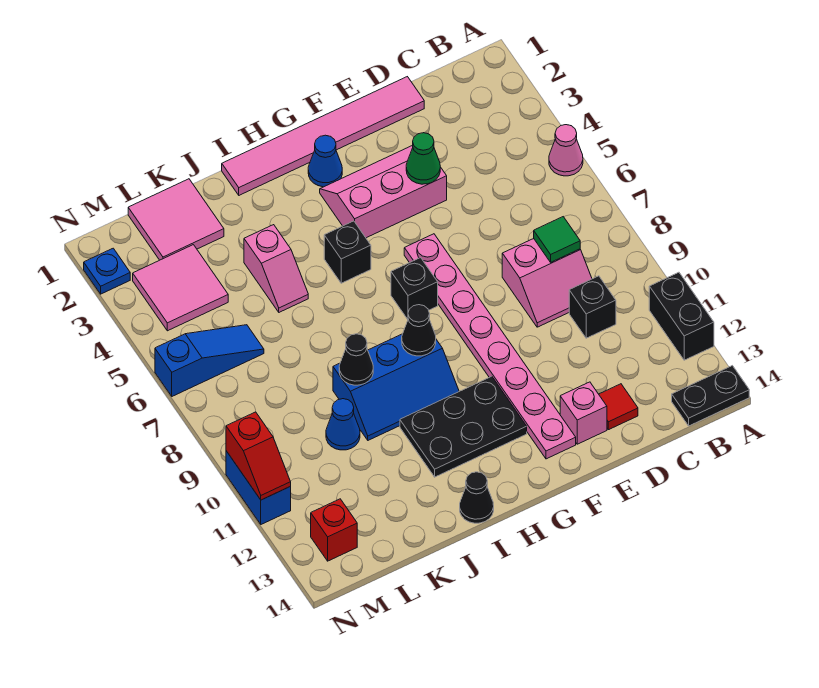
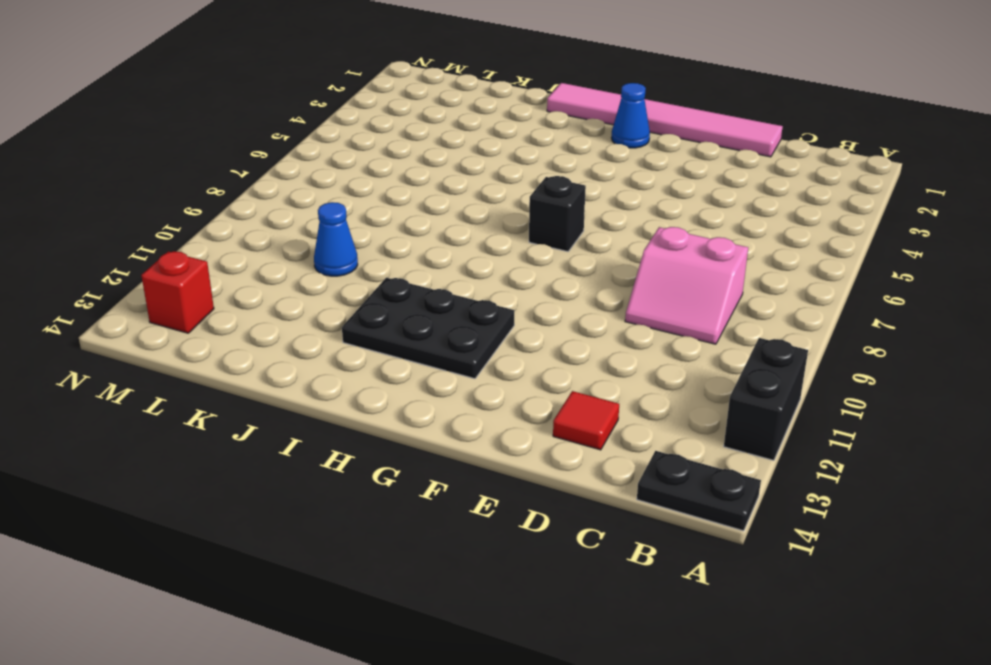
none -> pink cone A5 level 1
none -> black brick C10 level 1
none -> pink slope E3:G4 level 1 top 4

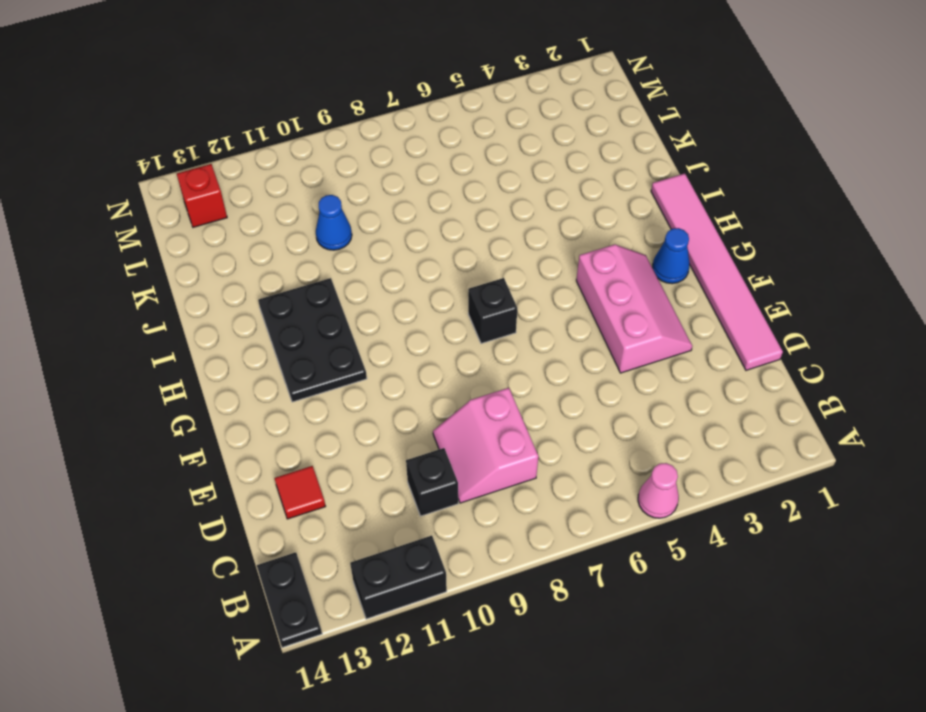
none -> pink brick E13 level 1
none -> pink plate F6:F13 level 1
none -> black brick H5 level 1

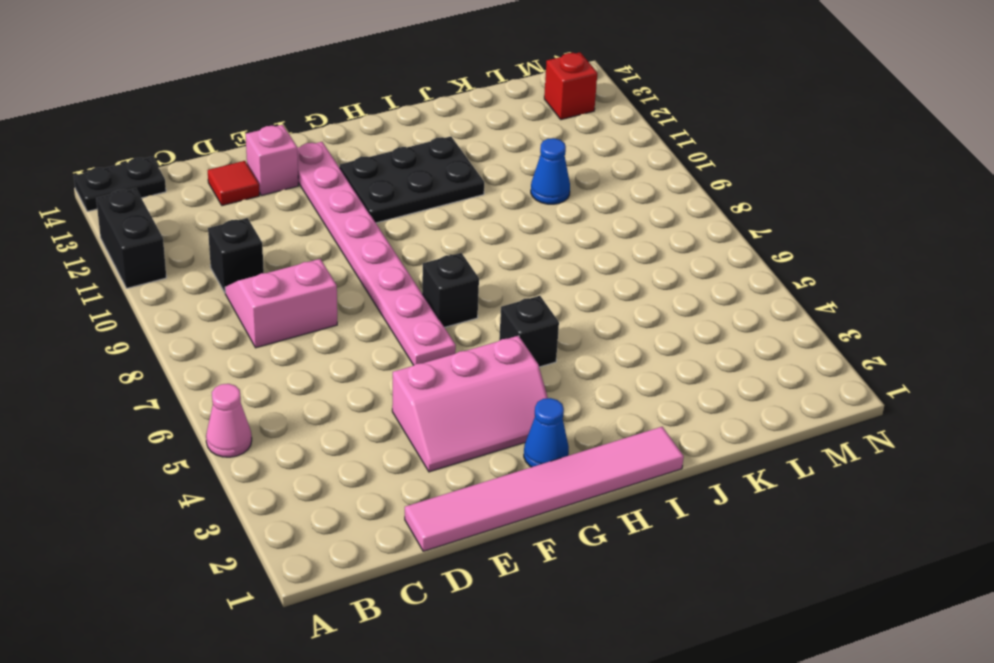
none -> blue slope H9:J10 level 1 top 9
none -> black cone I14 level 1
none -> pink slope J4:J5 level 1 top 4

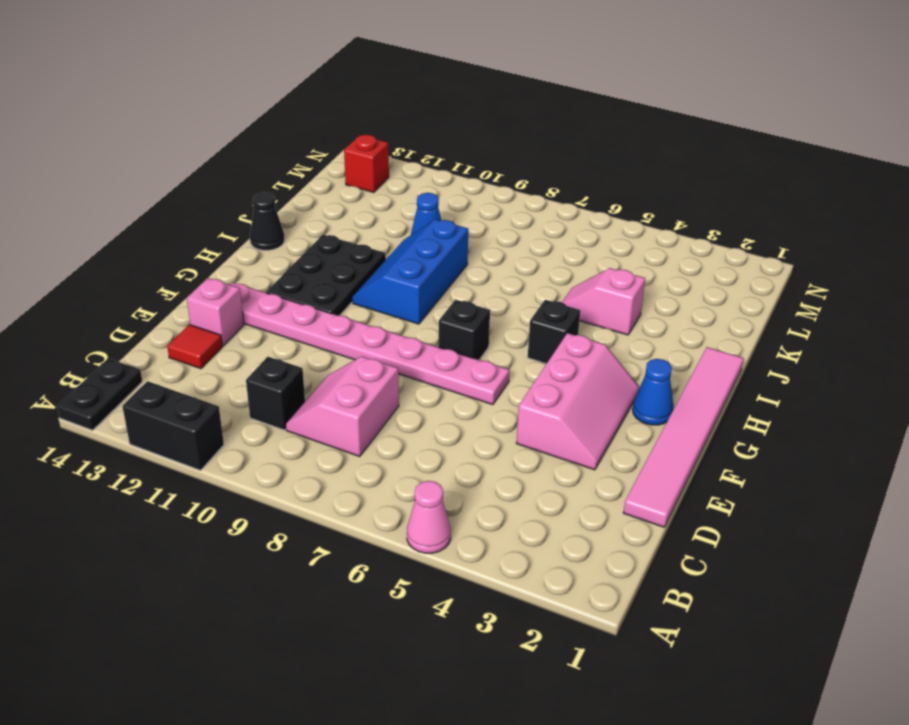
none -> pink tile K1:L2 level 1
none -> pink tile L3:M4 level 1
none -> blue slope L6:N6 level 1 top N

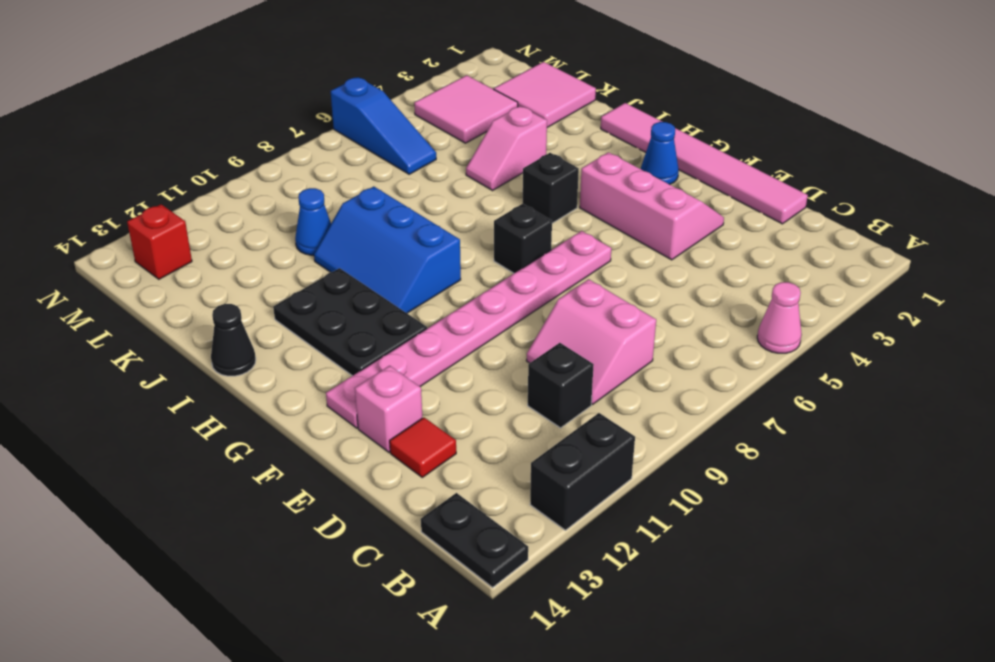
none -> blue plate N2 level 1
none -> blue brick N10:N11 level 1
none -> green tile C8 level 2

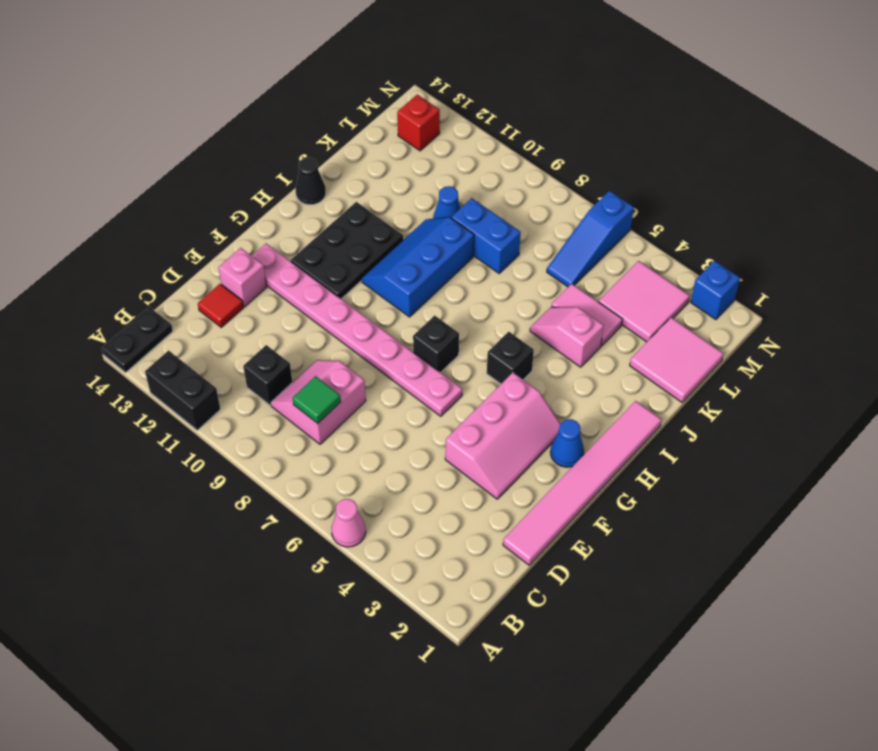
pink tile K4:K5 level 1 -> none
blue brick K8:K9 level 1 -> blue brick N10:N11 level 1
blue brick N2 level 1 -> blue plate N2 level 1
none -> green cone E4 level 2
none -> black cone H9 level 2
none -> black cone J9 level 2

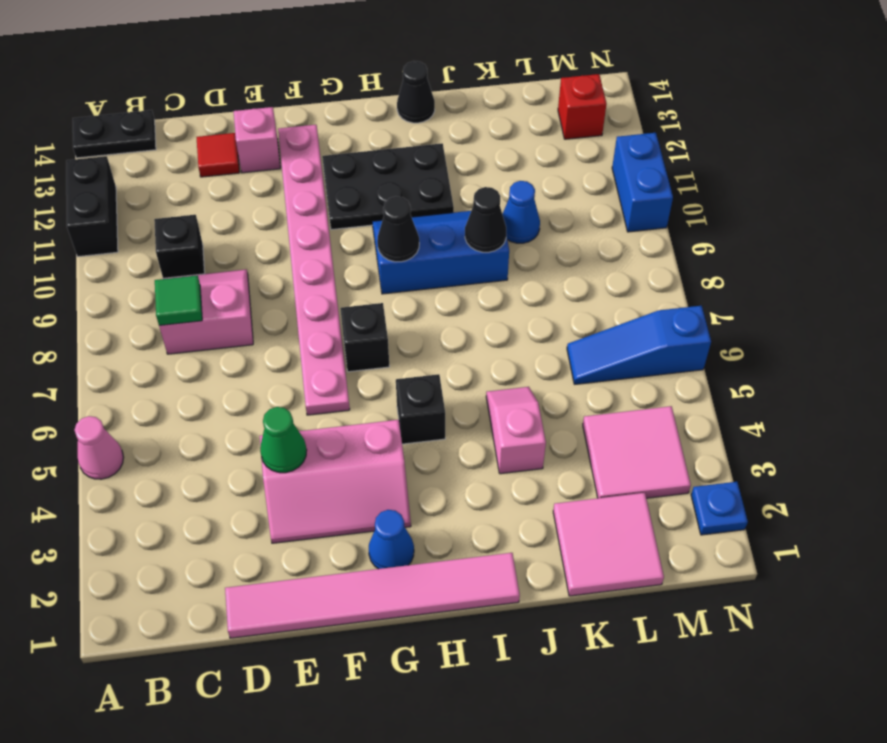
none -> red slope N10:N11 level 2 top 10

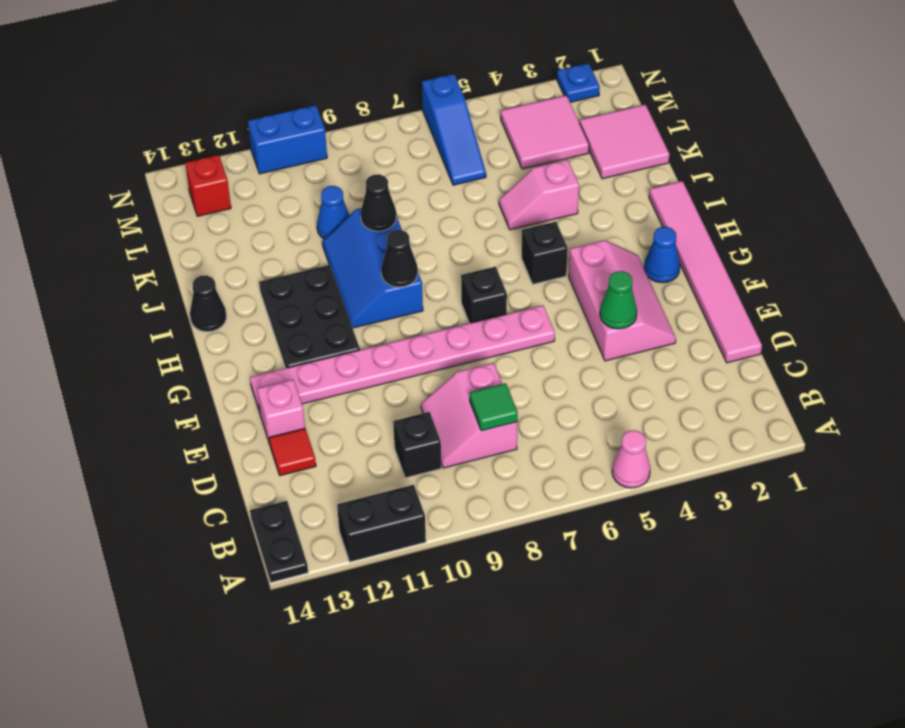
none -> red slope N10:N11 level 2 top 10

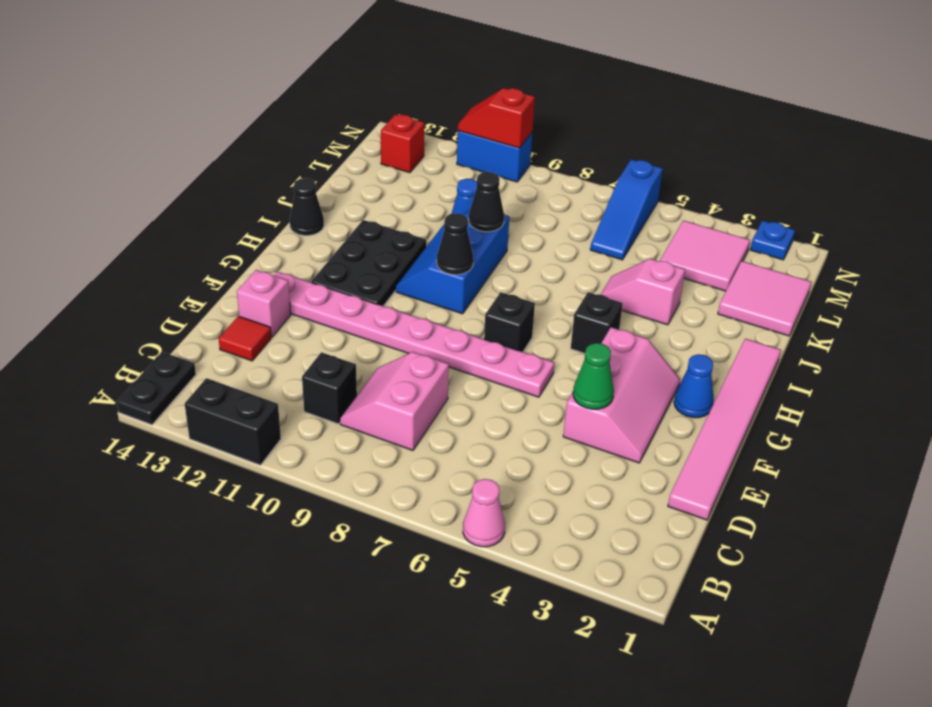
none -> green tile C8 level 2

